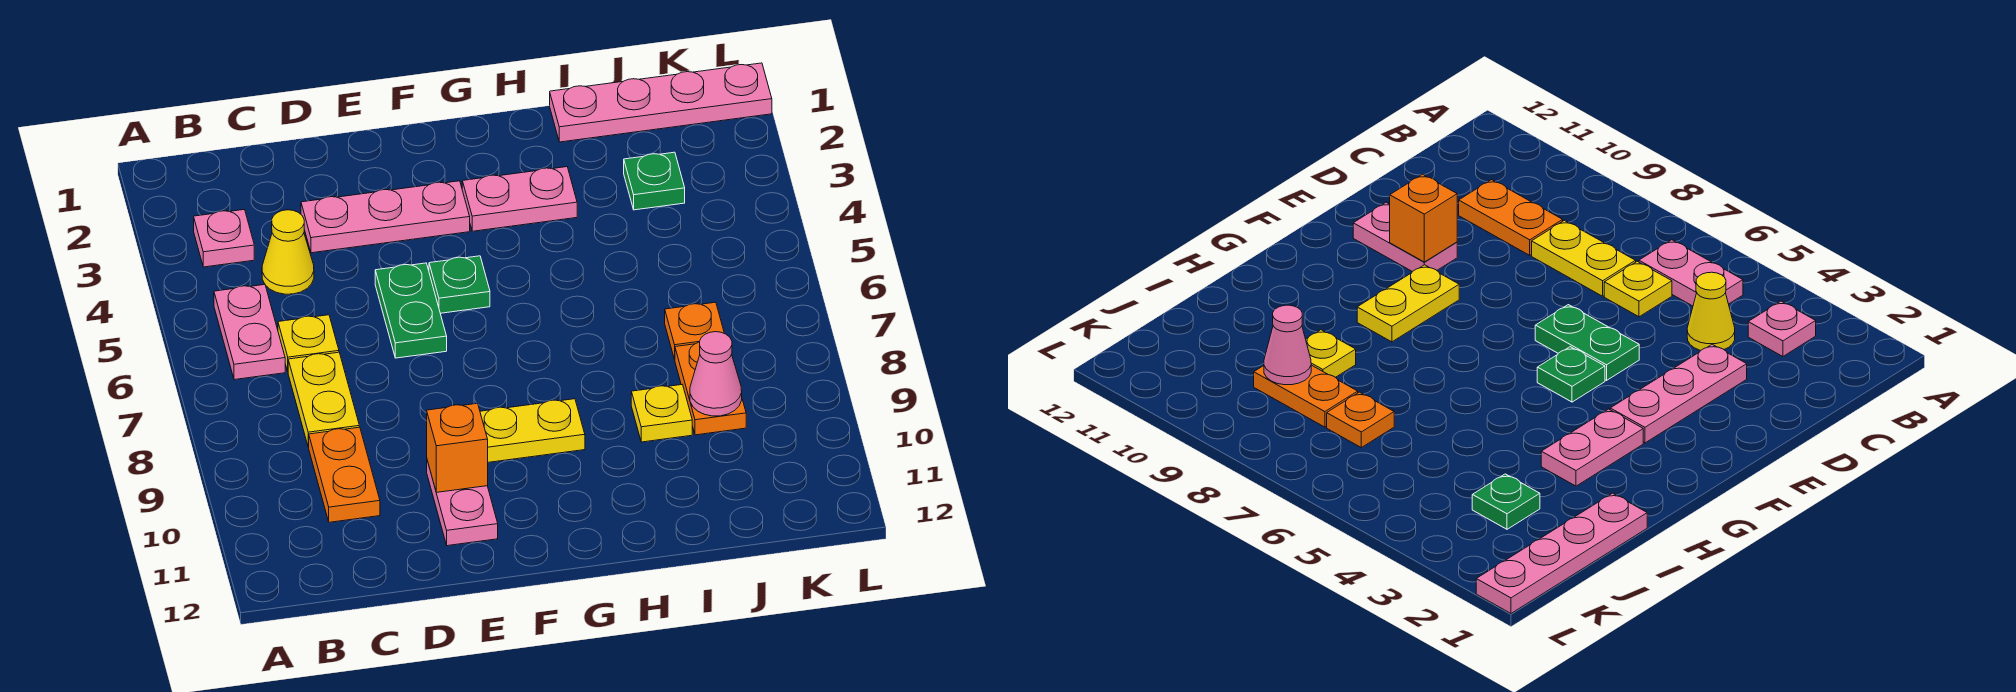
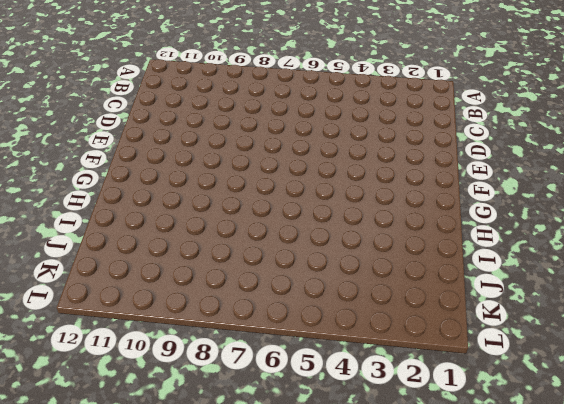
none -> pink plate B3 level 1
none -> pink plate B5:B6 level 1
none -> yellow cone C4 level 1

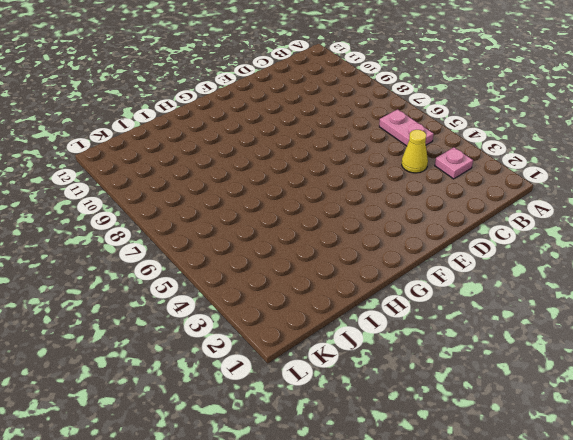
none -> yellow plate C6 level 1
none -> yellow plate C7:C8 level 1
none -> orange plate C9:C10 level 1

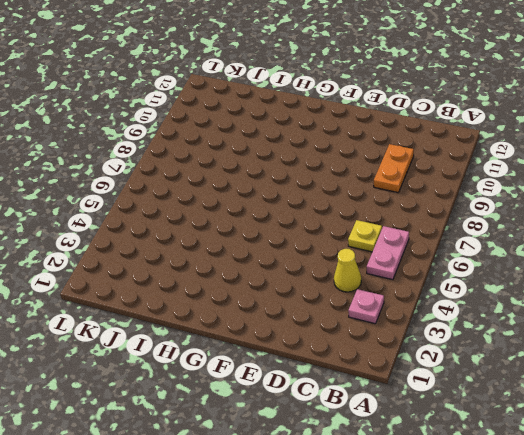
none -> yellow plate C7:C8 level 1
none -> pink plate D3:F3 level 1
none -> green plate E5:E6 level 1

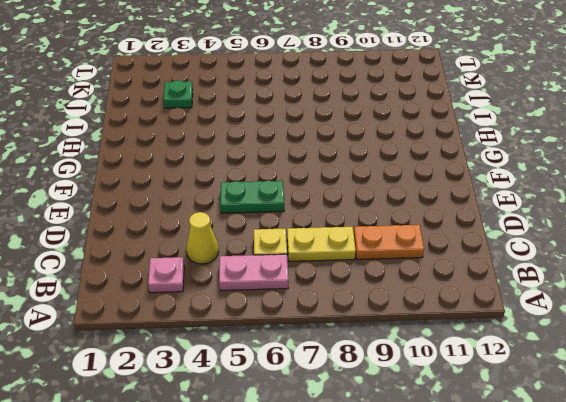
none -> pink plate D3:F3 level 1
none -> pink plate E10:E11 level 1
none -> green plate F5 level 1

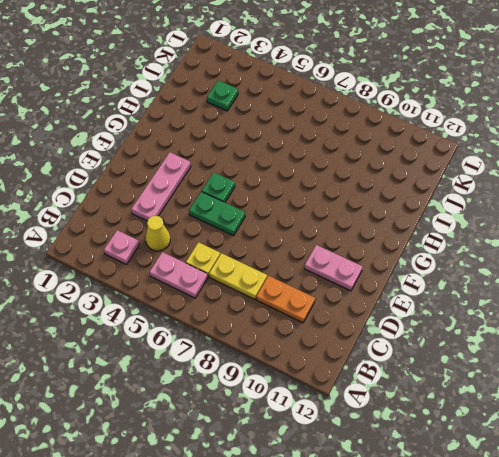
none -> yellow plate F9:G9 level 1
none -> pink plate G3:H3 level 1
none -> pink plate I1:L1 level 1

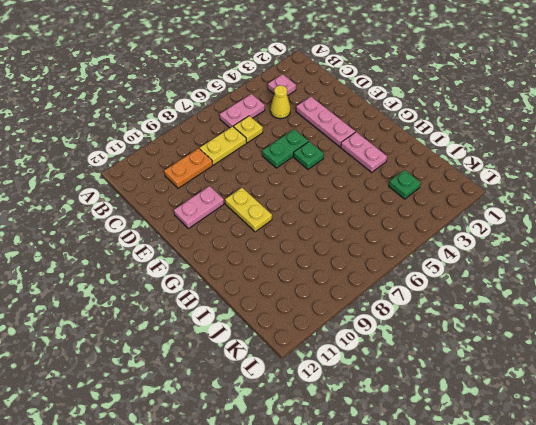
none -> pink plate I1:L1 level 1
none -> yellow plate I9 level 1
none -> orange plate J7 level 1

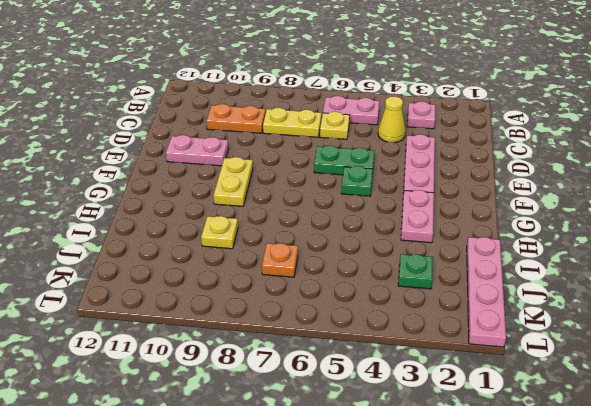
none -> orange plate J8:J9 level 1
none -> orange brick E10 level 2
none -> pink cone J9 level 2

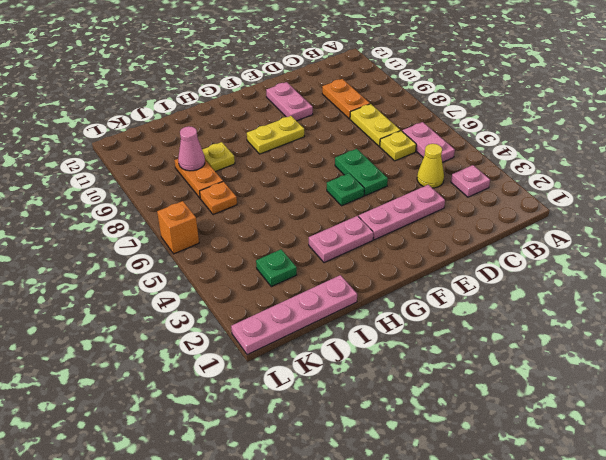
orange brick L6 level 1 -> orange brick E10 level 2

